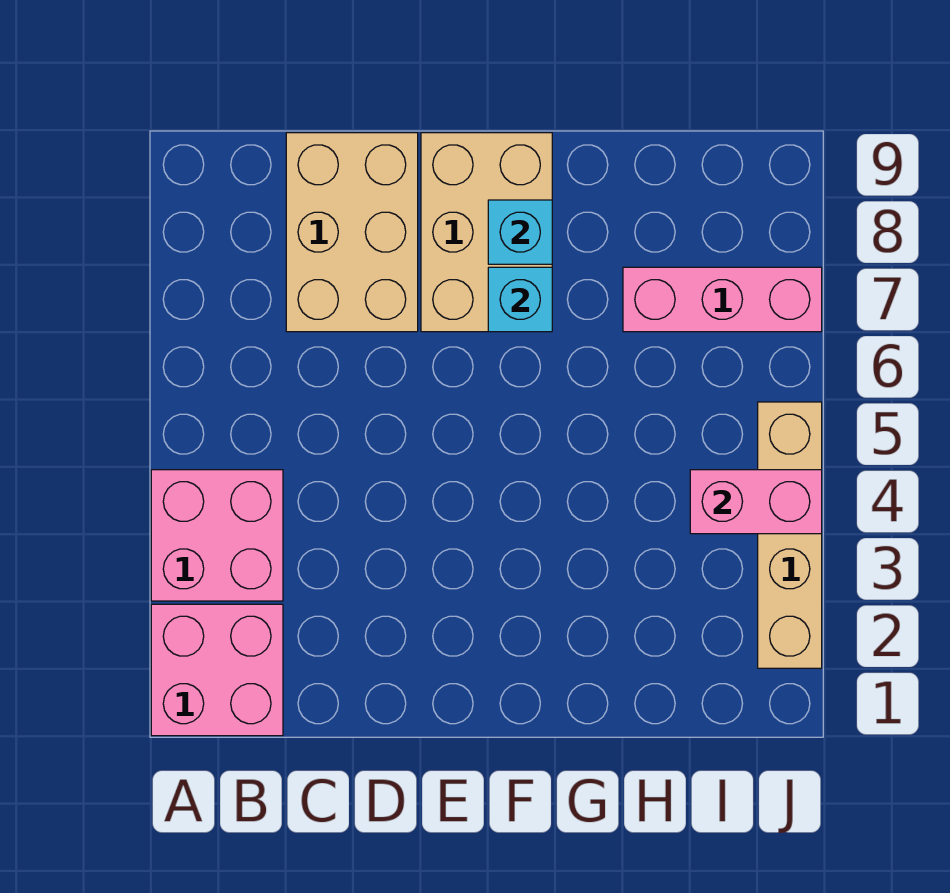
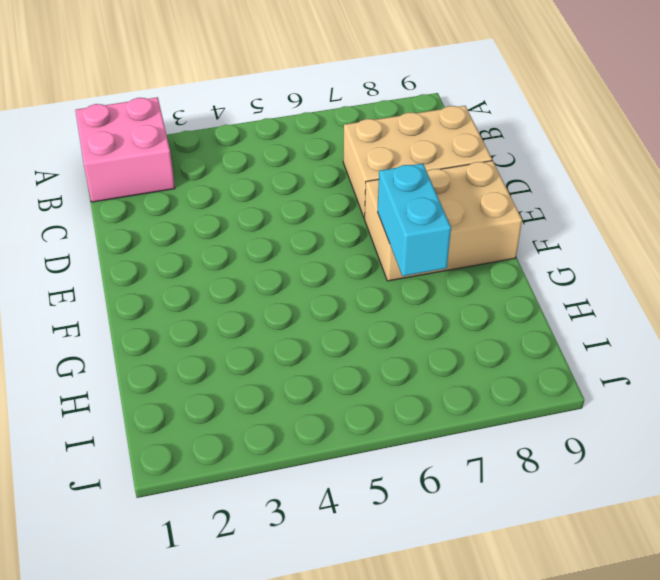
cyan brick F7:G7 level 2 -> cyan brick F7 level 2
none -> pink brick A3:B4 level 1
none -> pink brick H7:J7 level 1

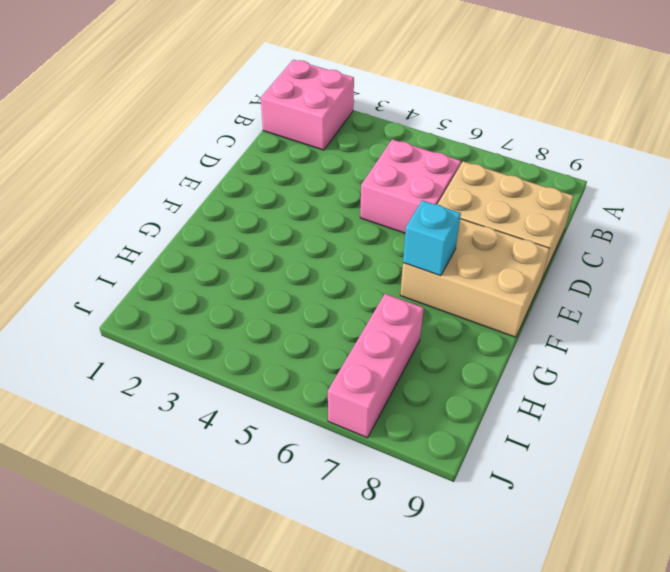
pink brick C5:D6 level 1 -> pink brick A3:B4 level 1
none -> tan brick J2:J5 level 1
none -> cyan brick F8 level 2

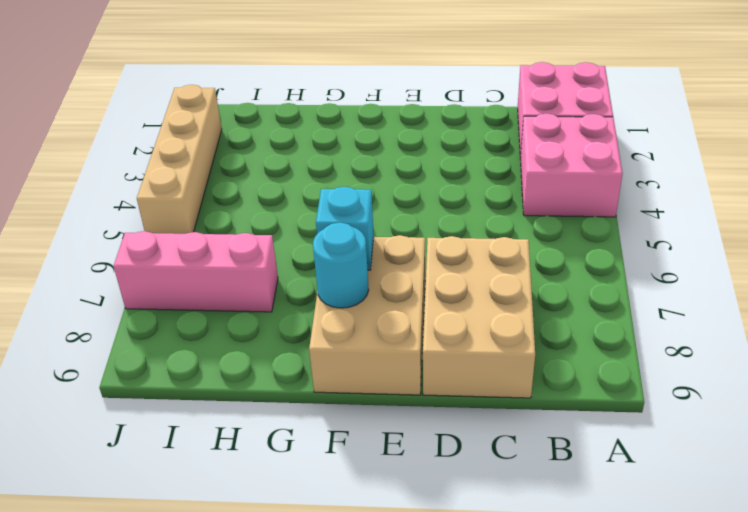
cyan round brick F8 level 2 -> cyan brick F8 level 2
none -> pink brick I4:J4 level 2

